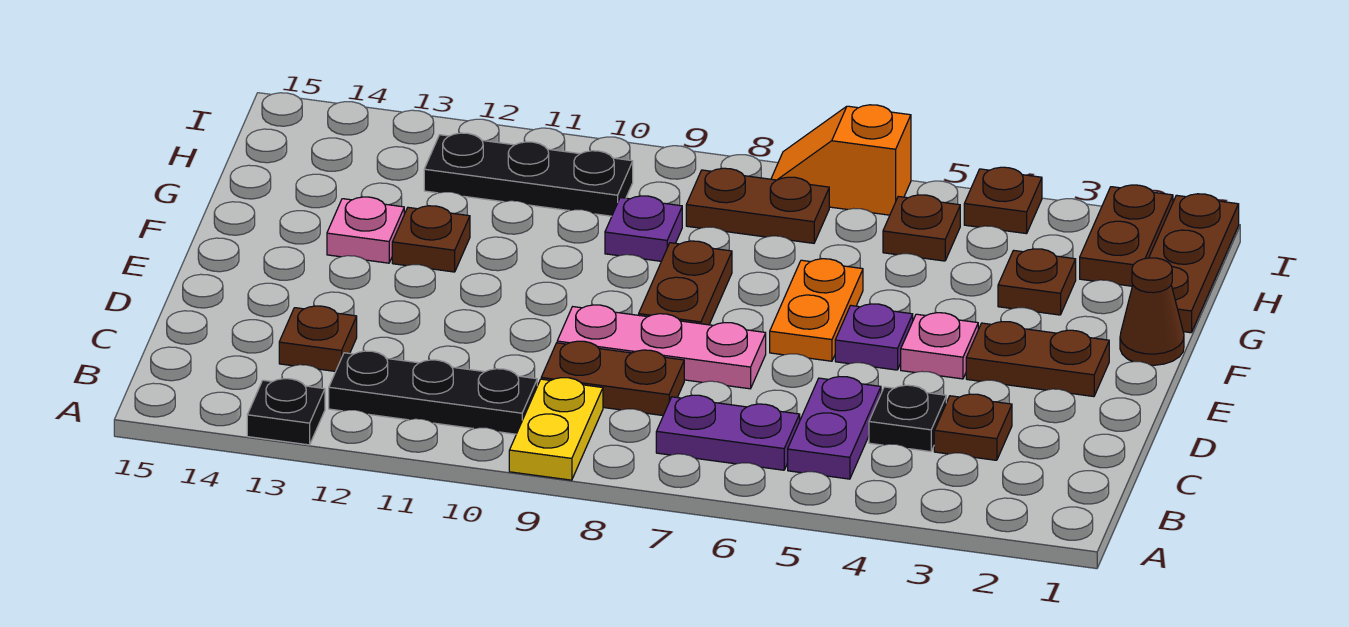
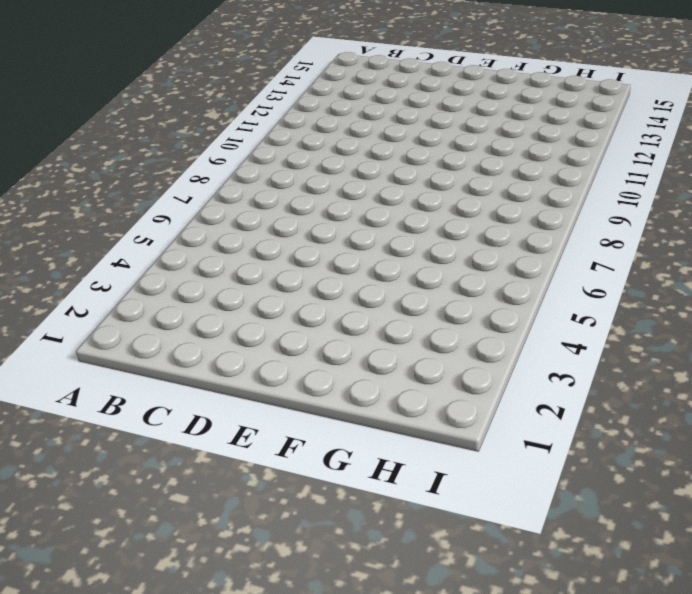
none -> yellow plate A9:B9 level 1
none -> black plate A13 level 1
none -> purple plate B5:C5 level 1

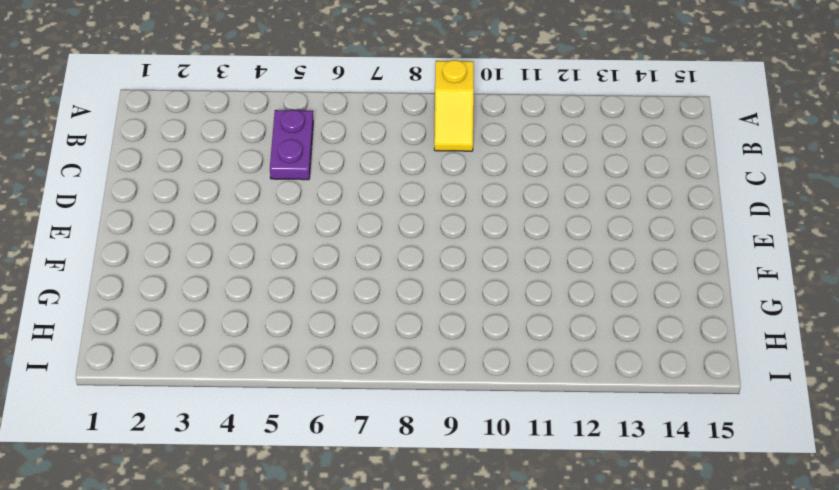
yellow slope A9:B9 level 1 top A -> yellow plate A9:B9 level 1
none -> black plate A13 level 1
none -> purple plate B6:B7 level 1
none -> black plate B10:B12 level 1

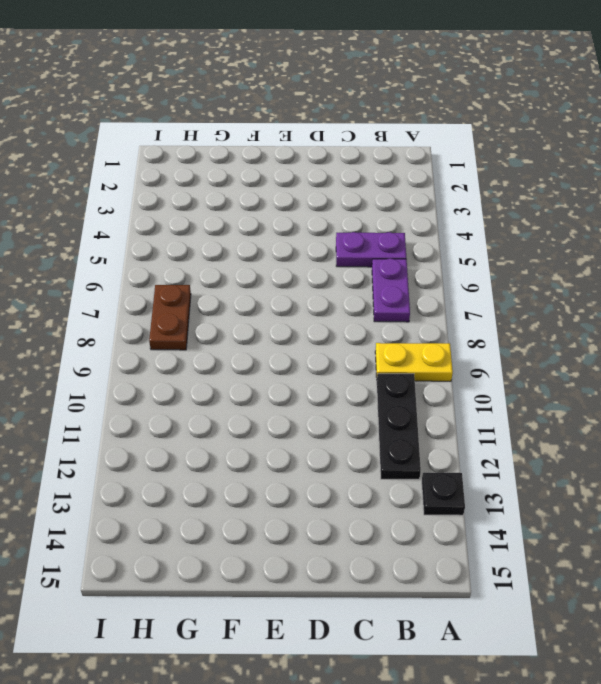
none -> brown plate C3 level 1
none -> black plate C4 level 1
none -> brown plate C8:C9 level 1

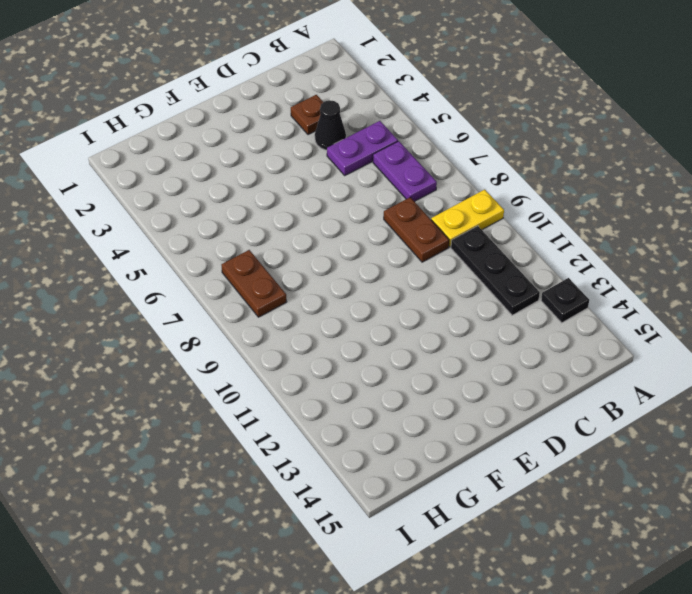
black cone C4 level 1 -> black plate C4 level 1
none -> brown plate C13 level 1
none -> pink plate D7:D9 level 1
none -> brown plate E2:E3 level 1

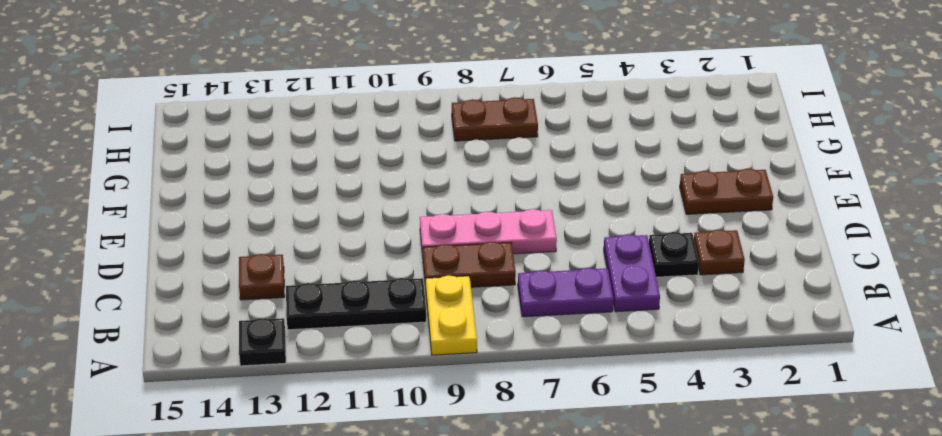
none -> pink plate E4 level 1
none -> purple plate E5 level 1
none -> orange plate E6:F6 level 1

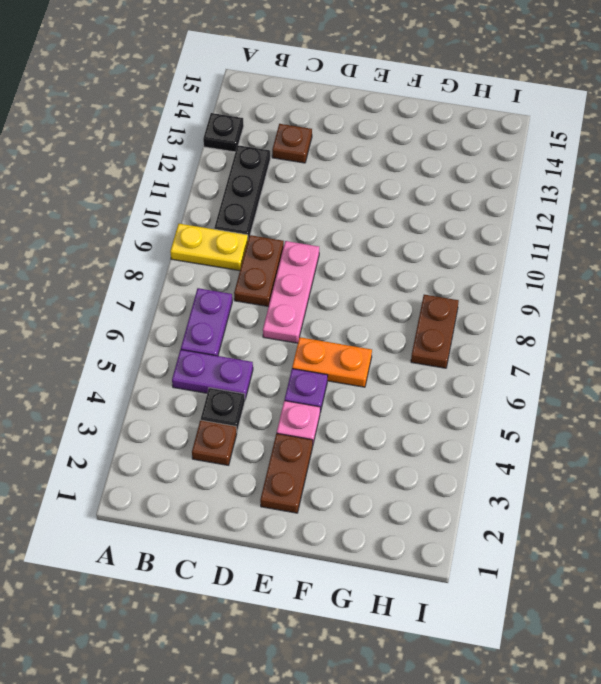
none -> brown plate E8:F8 level 1
none -> brown cone F1 level 1
none -> brown plate F12 level 1

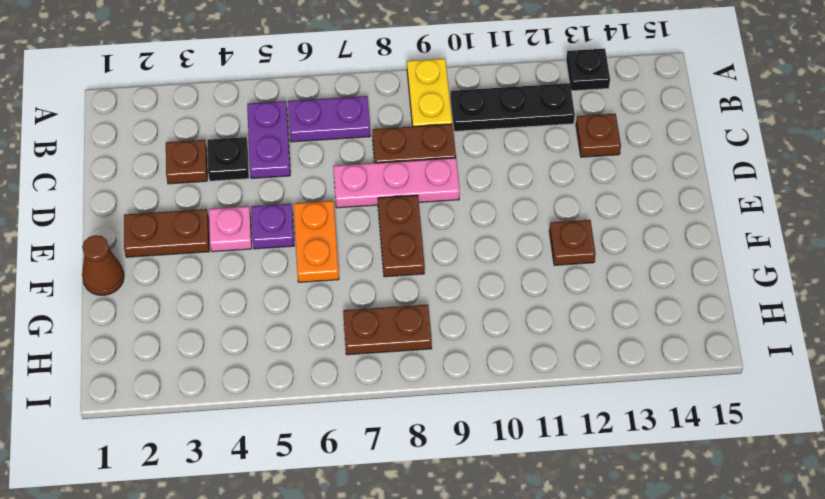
none -> pink plate F13 level 1
none -> brown plate G1:I1 level 1
none -> brown plate G3 level 1

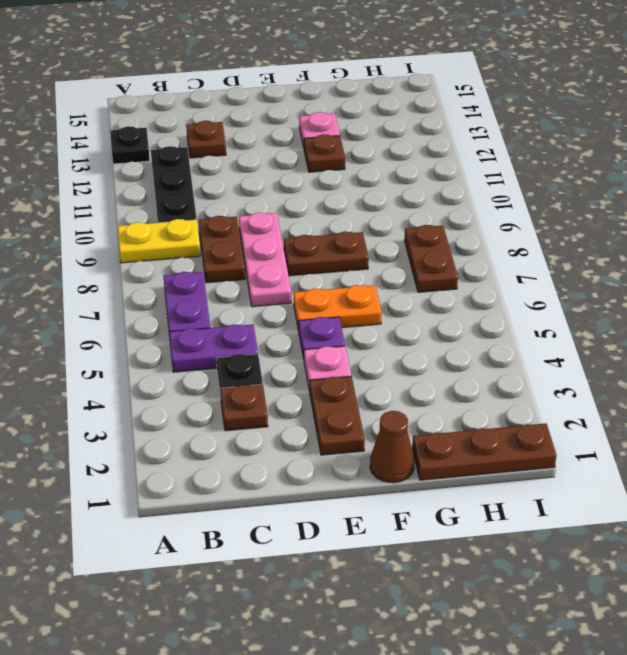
none -> brown plate G3 level 1
none -> purple plate G9 level 1
none -> brown plate H2:I2 level 1

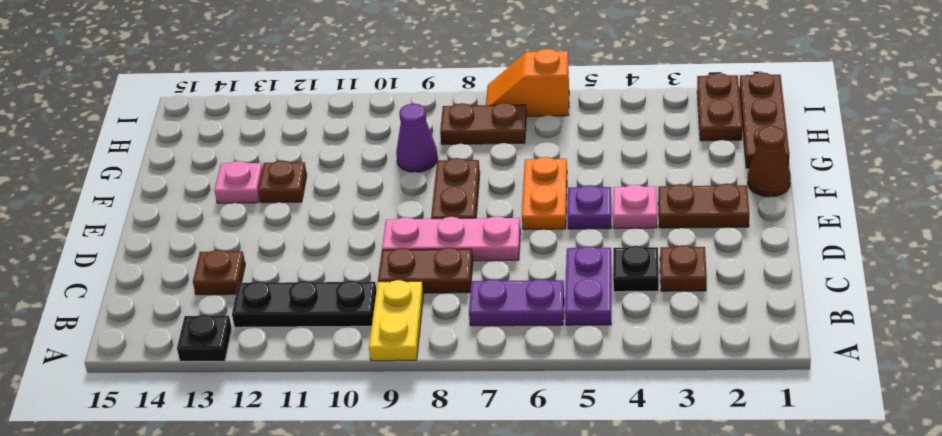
purple cone G9 level 1 -> purple plate G9 level 1
none -> brown plate G3 level 1
none -> brown plate H5 level 1
none -> black plate H10:H12 level 1

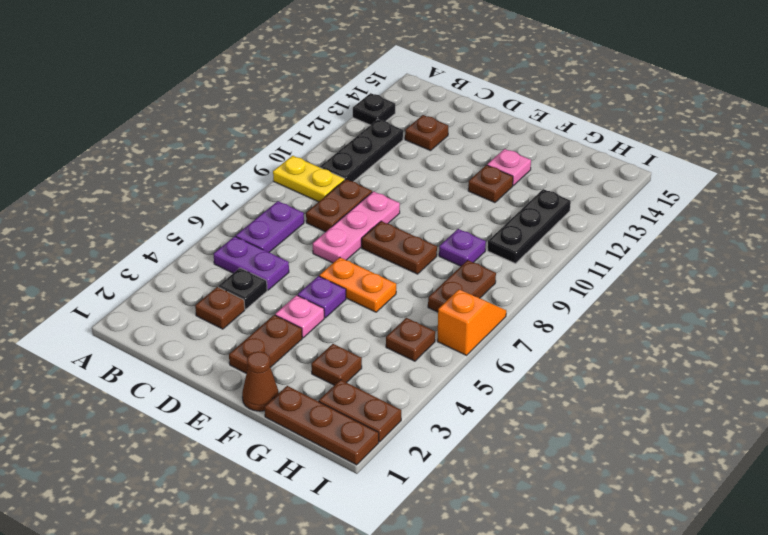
none -> brown plate I4 level 1

